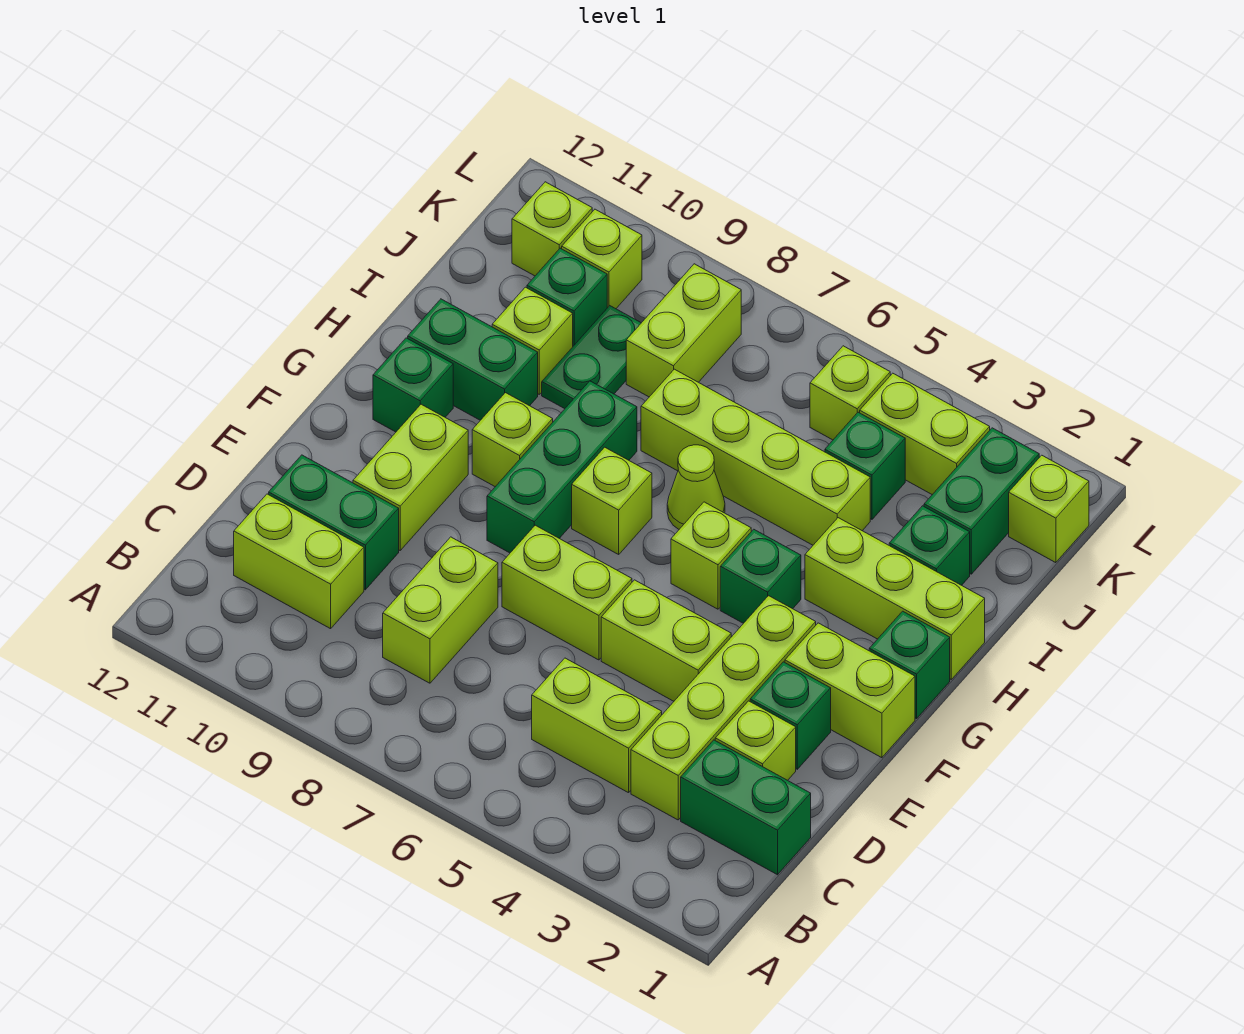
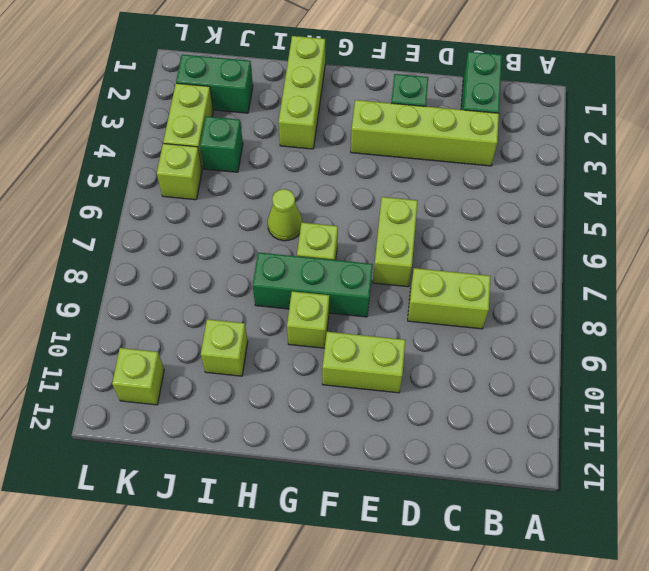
none -> lime brick C4:C5 level 1
none -> lime brick C10:C11 level 1
none -> lime brick D2 level 1
none -> green brick D10:D11 level 1

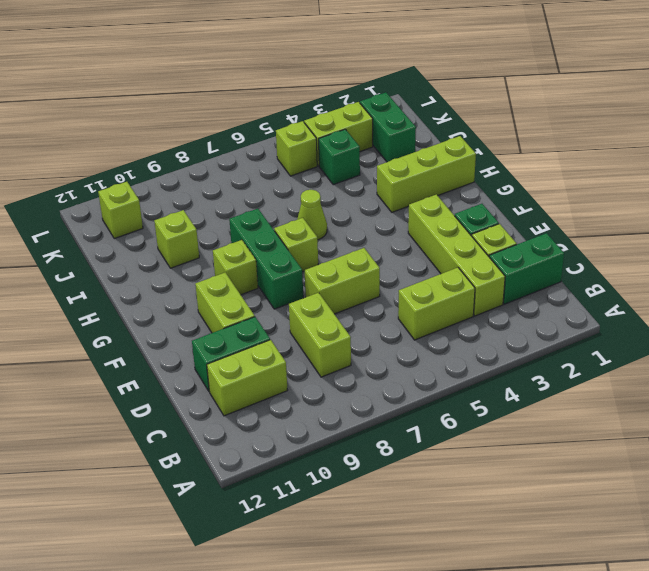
none -> lime brick E4:E5 level 1
none -> lime brick F1:F2 level 1
none -> green brick G1 level 1
none -> green brick G4 level 1

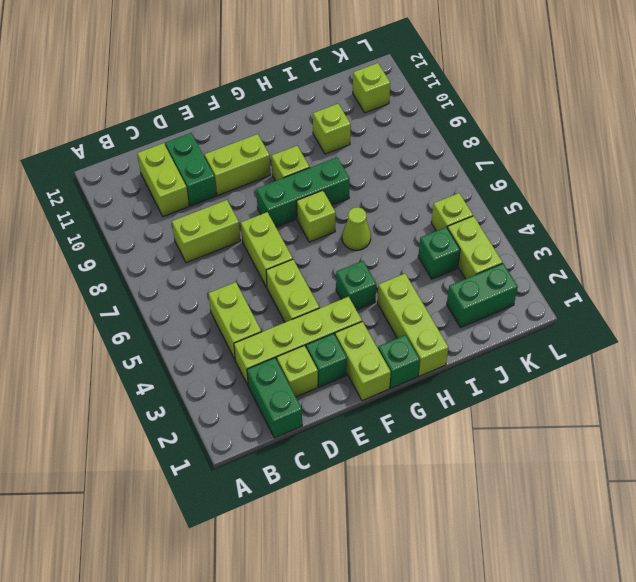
none -> lime brick G5 level 1
none -> green brick G11 level 1
none -> green brick H10:H11 level 1
none -> green brick I2 level 1

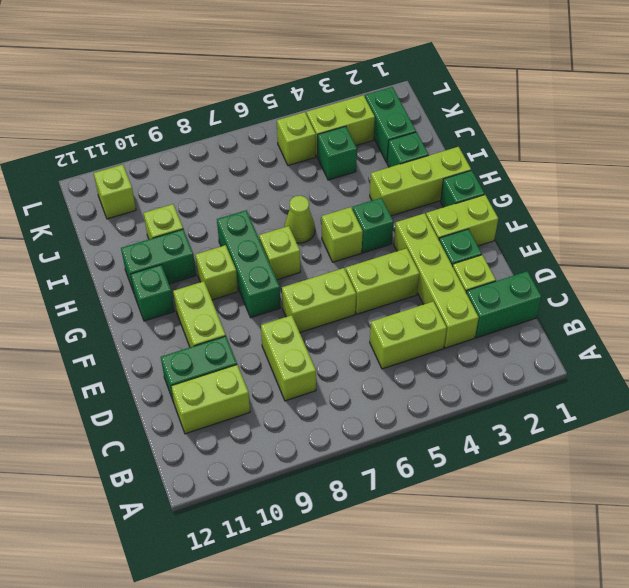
none -> lime brick I4:I7 level 1
none -> green plate I9:J9 level 1
none -> lime brick J8:K8 level 1
none -> green brick J10 level 1

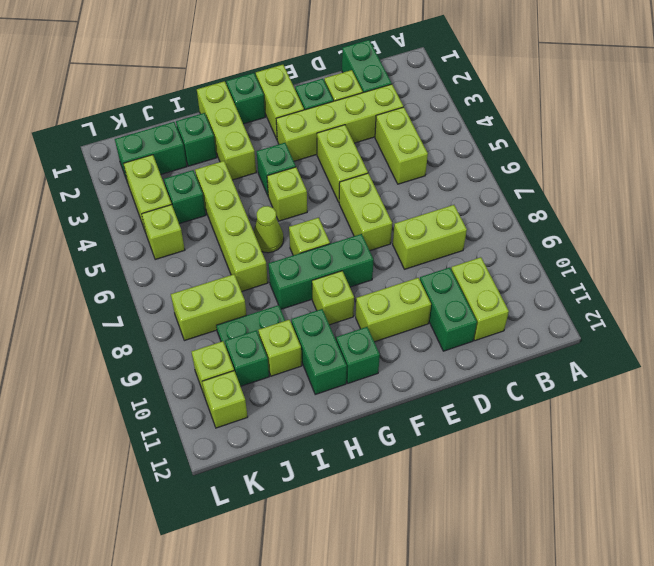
none -> lime brick K1 level 1

